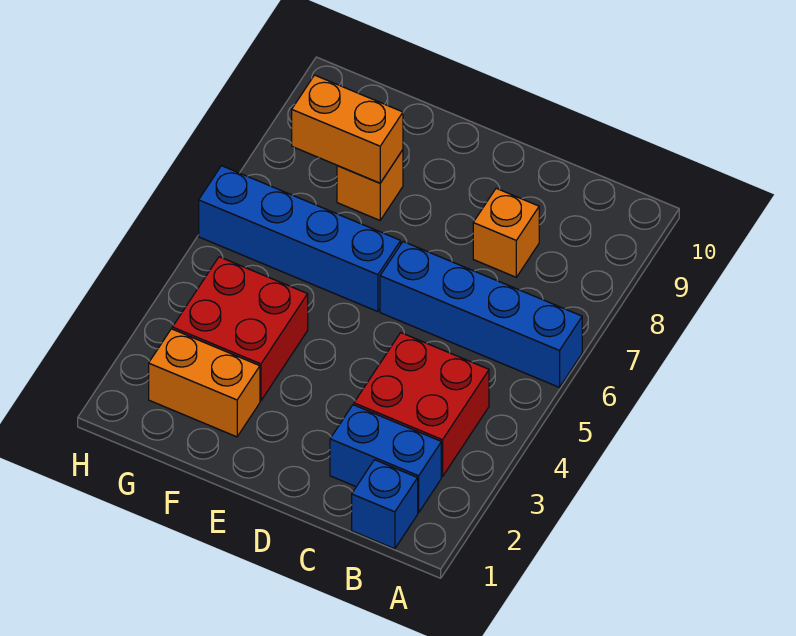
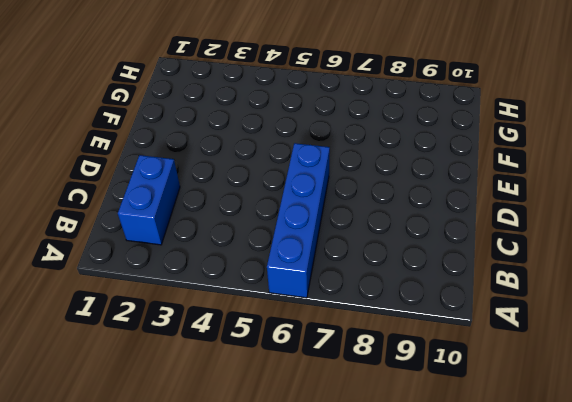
none -> blue brick B1 level 1
none -> red brick B3:C4 level 1

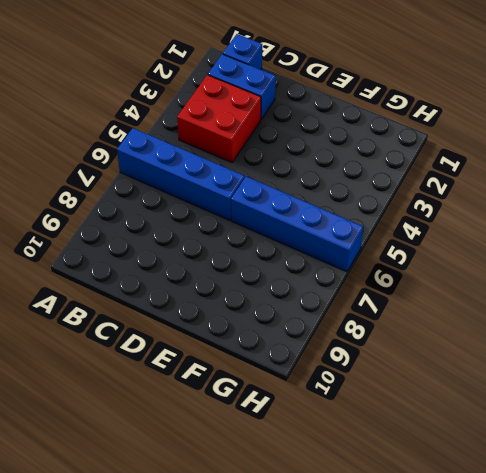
none -> orange brick C8 level 1
none -> orange brick F2:G2 level 1

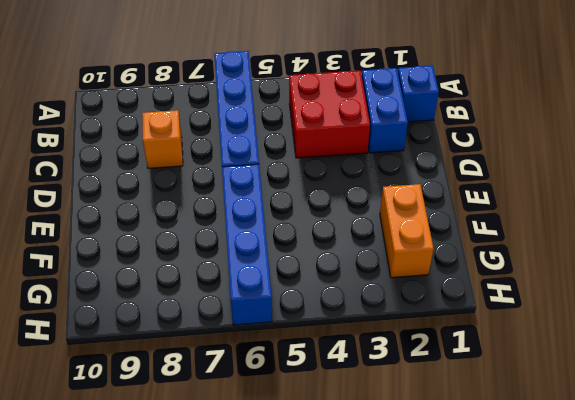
none -> red brick F3:G4 level 1
none -> orange brick F8 level 1

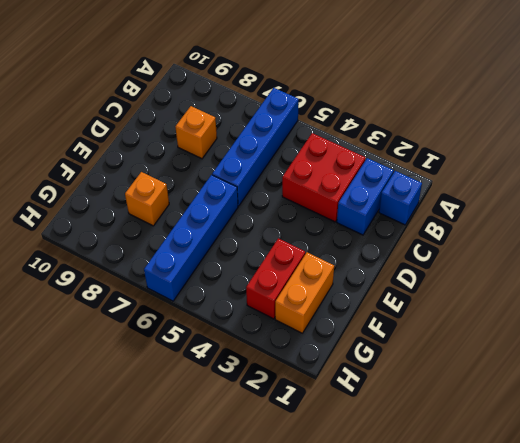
red brick F3:G3 level 1 -> red brick F3:G4 level 1
none -> orange brick F8:G8 level 2

